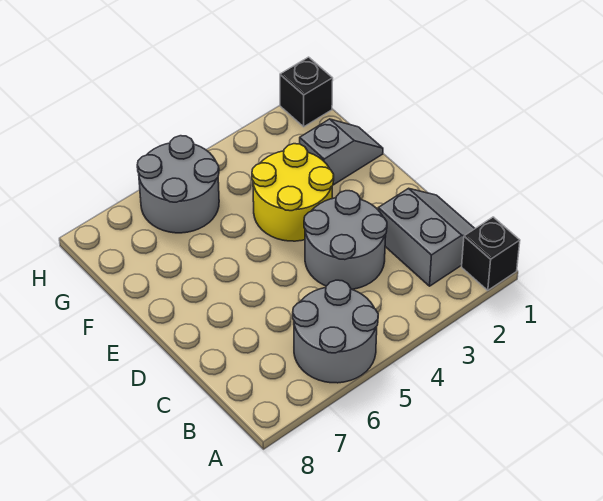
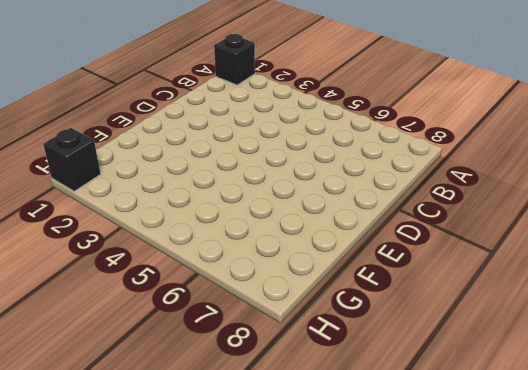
none -> grey round brick A5:B6 level 1
none -> grey slope B1:C2 level 1 top 2

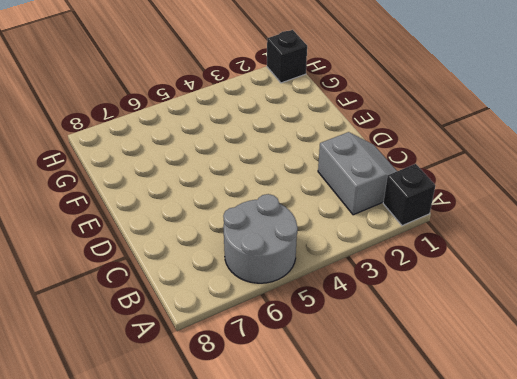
none -> grey round brick C3:D4 level 1
none -> yellow round brick E3:F4 level 1

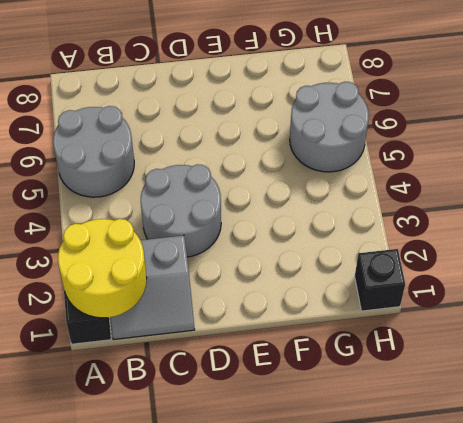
yellow round brick A1:B2 level 2 -> yellow round brick E3:F4 level 1
none -> grey slope F1:F2 level 1 top 2

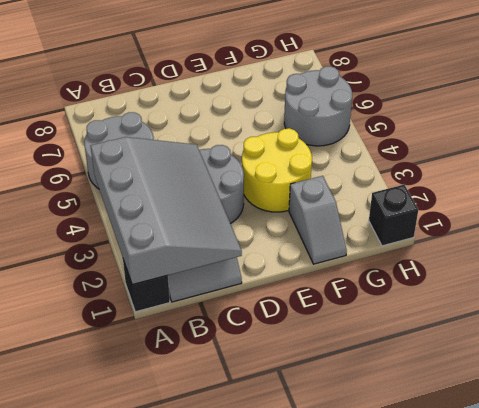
grey slope A1:C4 level 2 top A -> none

